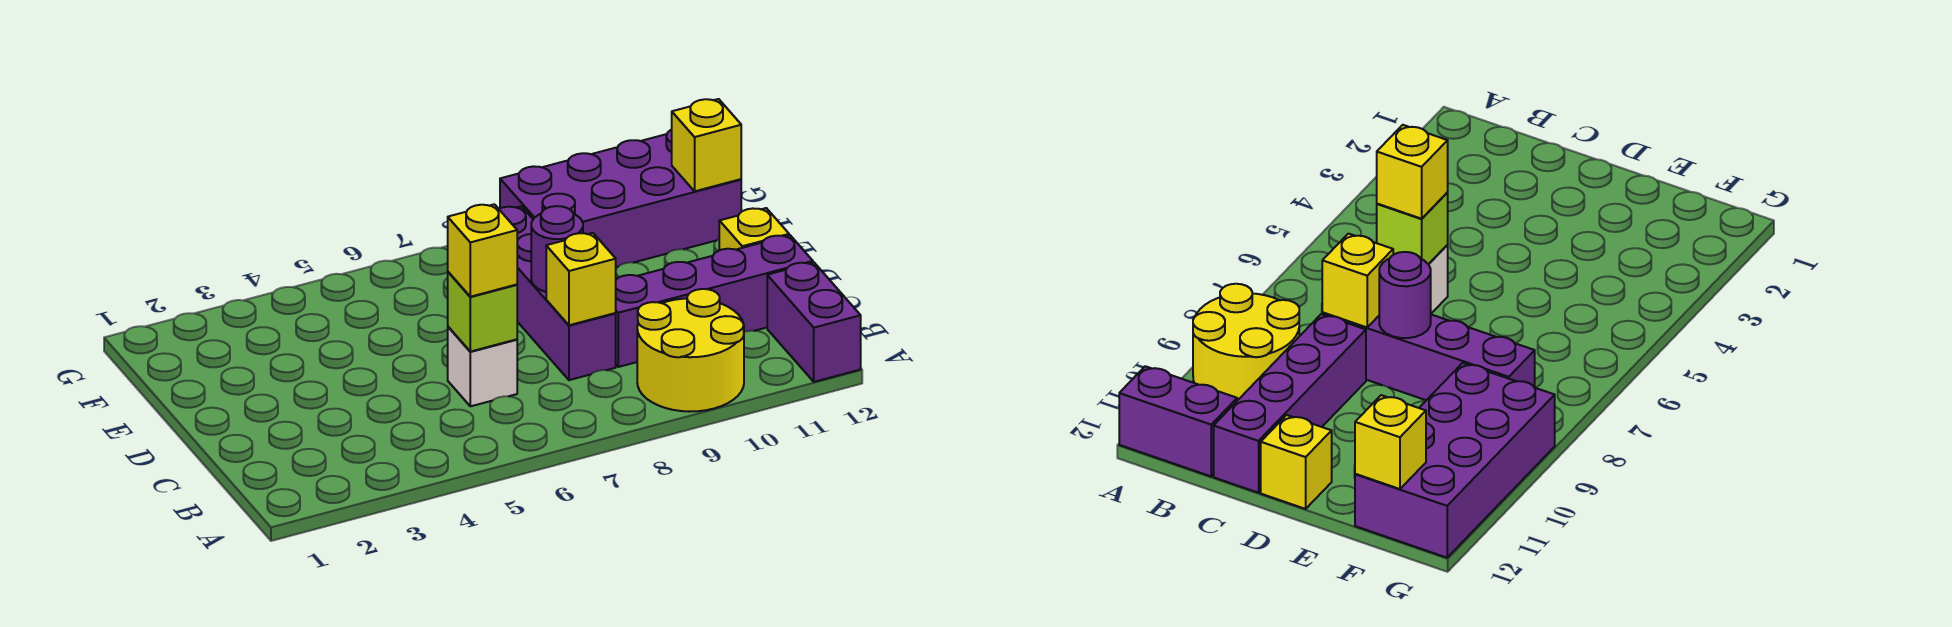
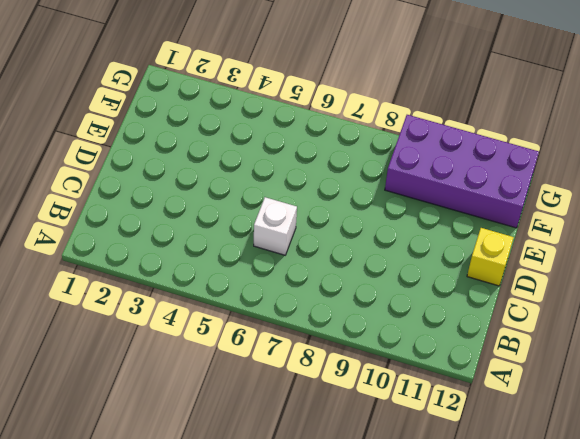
none -> yellow round brick A9:B10 level 1
none -> purple brick A12:B12 level 1
none -> purple brick C8:F8 level 1

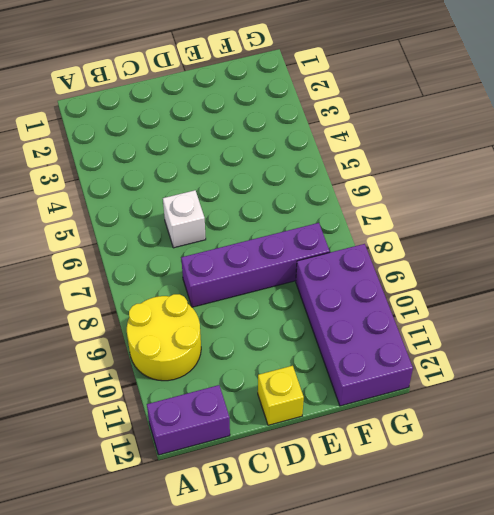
none -> purple brick C9:C12 level 1
none -> lime brick C6 level 2
none -> yellow brick C8 level 2

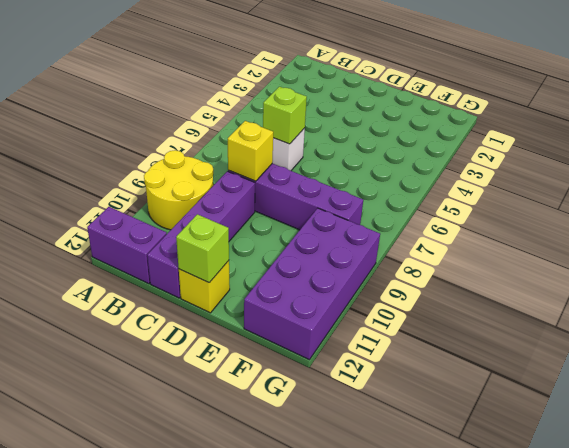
lime brick D12 level 2 -> none
none -> purple round brick D8 level 2
none -> yellow brick F12 level 2
none -> yellow brick C6 level 3

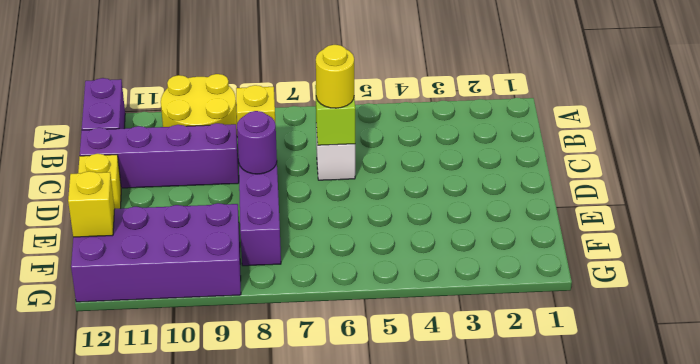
yellow round brick C6 level 3 -> yellow brick C6 level 3

